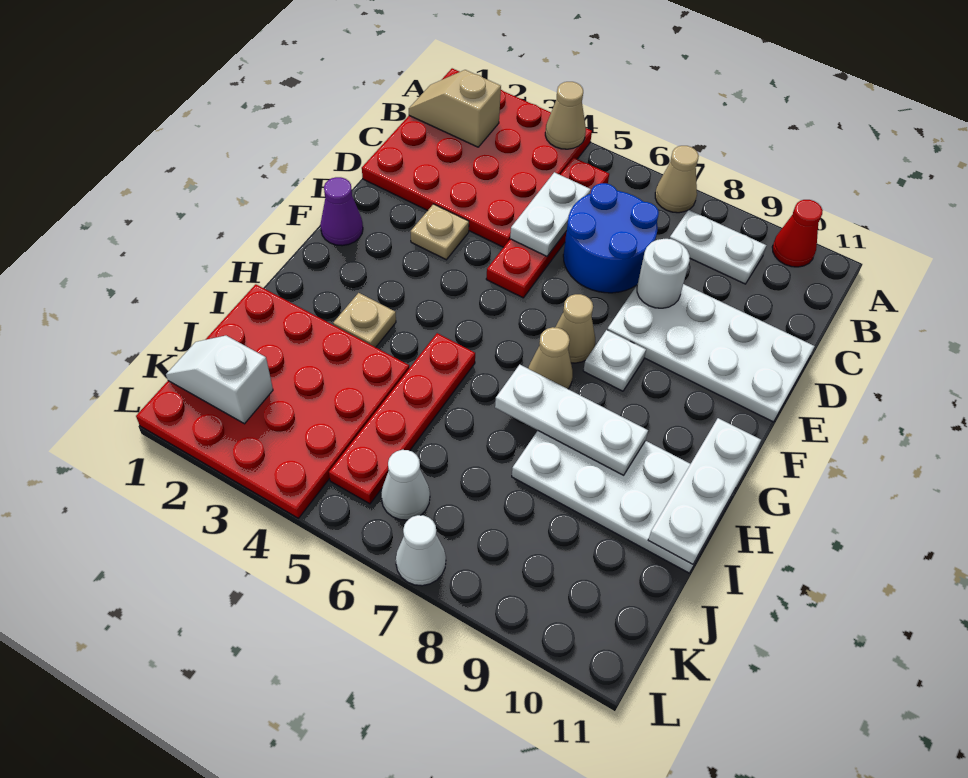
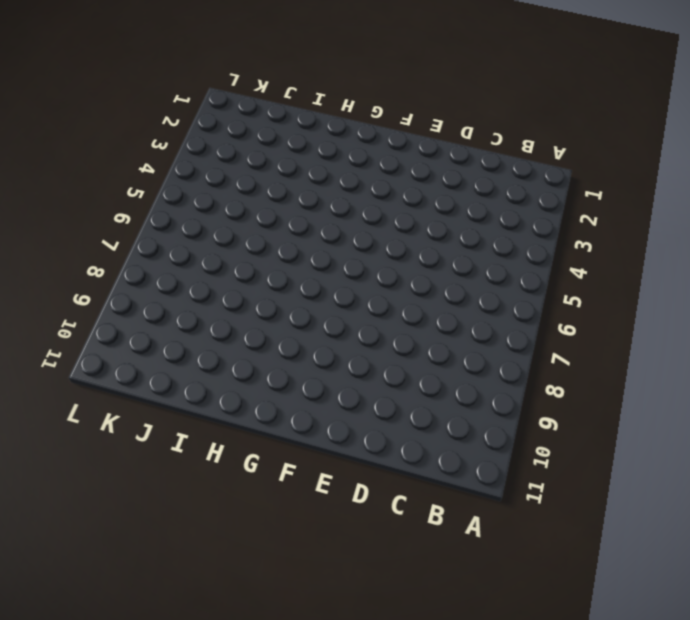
none -> red plate A1:D4 level 1
none -> tan cone A7 level 1
none -> red cone A10 level 1

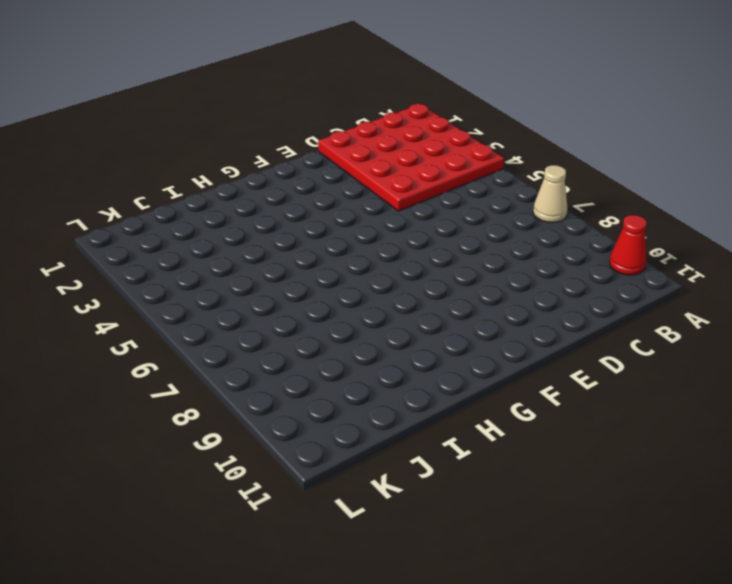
none -> red plate B5:E5 level 1
none -> white plate B8:B9 level 1
none -> blue round brick C6:D7 level 1

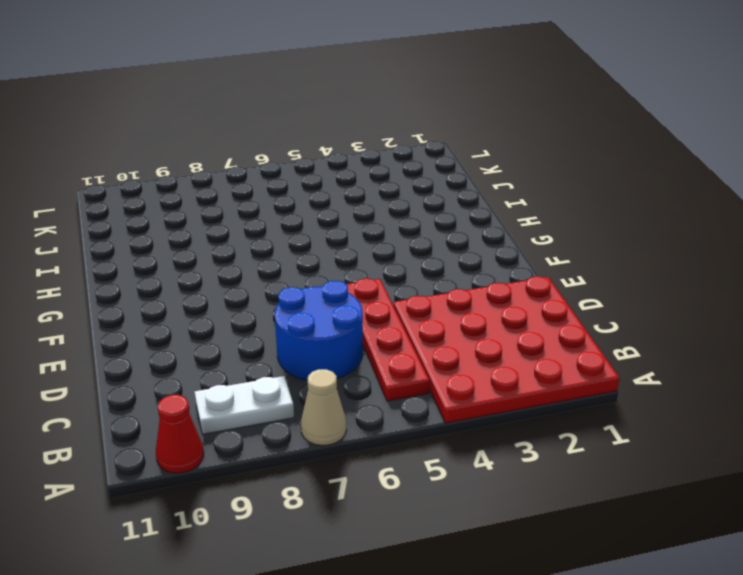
none -> white plate D8:E11 level 1
none -> tan plate E3 level 1
none -> purple cone F1 level 1

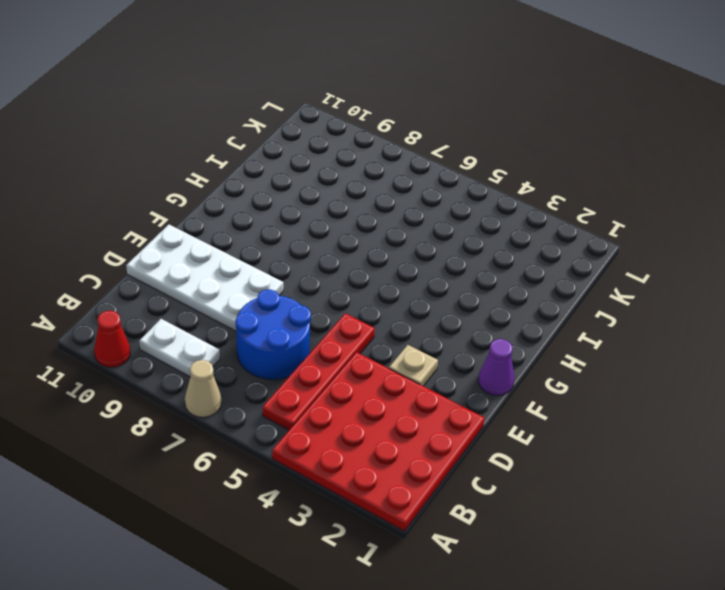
none -> tan cone F7 level 1
none -> white plate F8 level 1
none -> tan cone G7 level 1

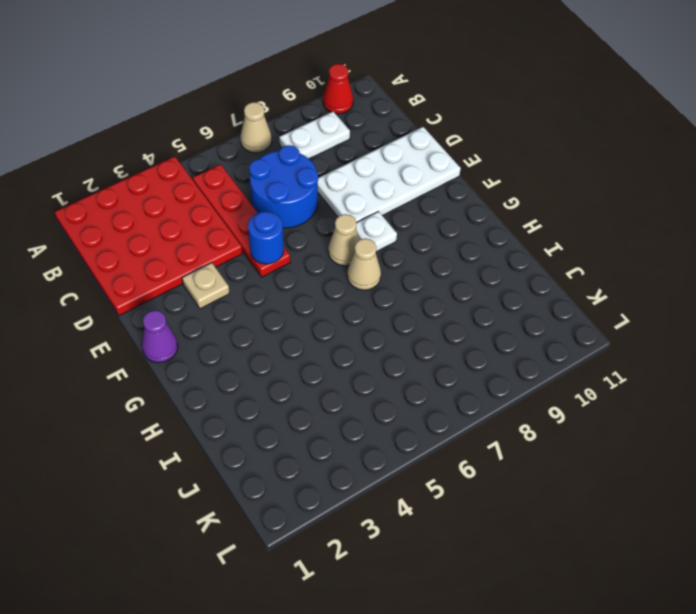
blue round brick E5 level 2 -> none
none -> tan plate H3 level 1
none -> red plate H5:K5 level 1
none -> white plate H8:I11 level 1

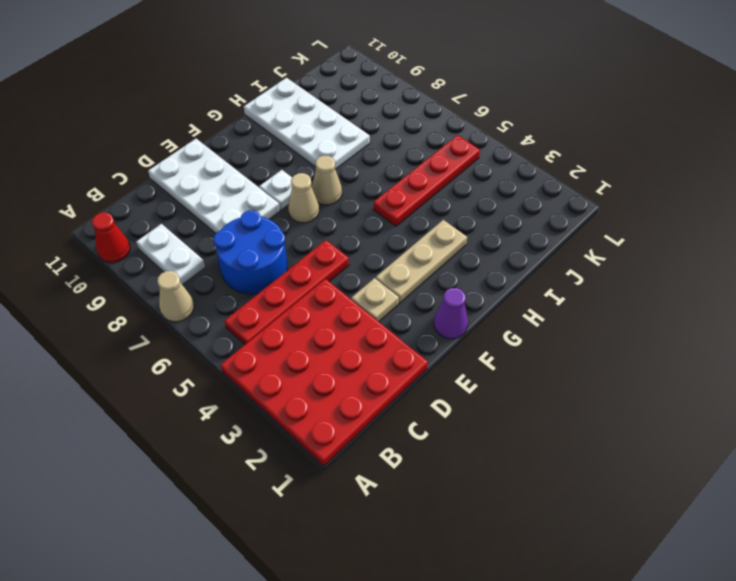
tan plate F3:H3 level 1 -> tan plate H3 level 1
none -> red plate I1:L4 level 1
none -> white cone K6 level 1
none -> white cone L7 level 1

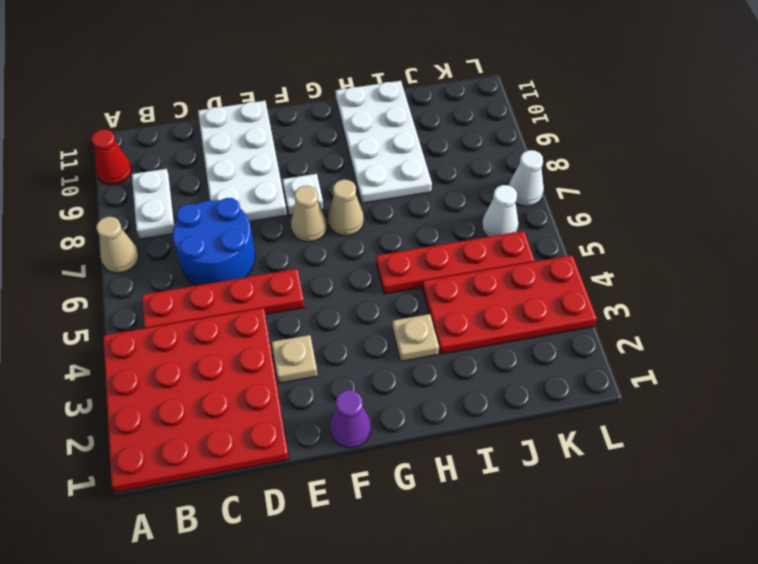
red plate I3:L4 level 1 -> red plate I1:L4 level 1
none -> tan cone A4 level 2
none -> tan slope B1:B2 level 2 top 2
none -> white plate C5:D5 level 2

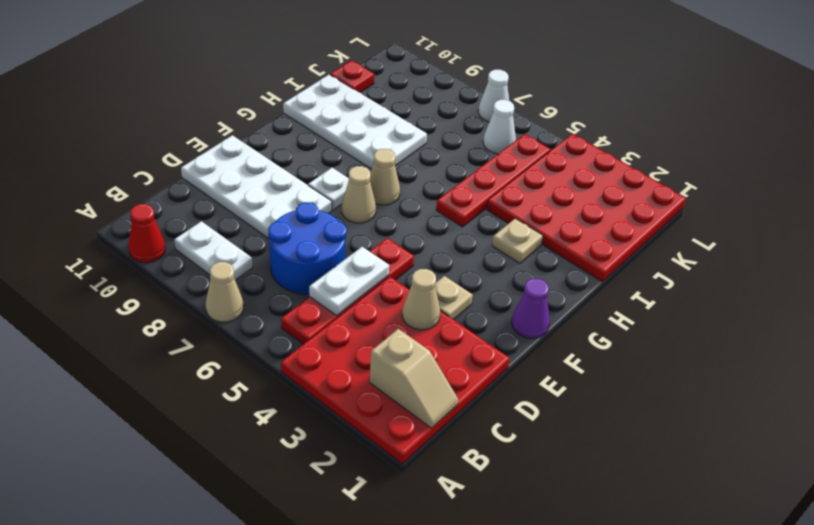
tan cone D3 level 2 -> tan cone A4 level 2
red plate J11 level 1 -> none
none -> white round brick D8 level 2
none -> white plate G11:I11 level 2
none -> white plate H7:H9 level 2

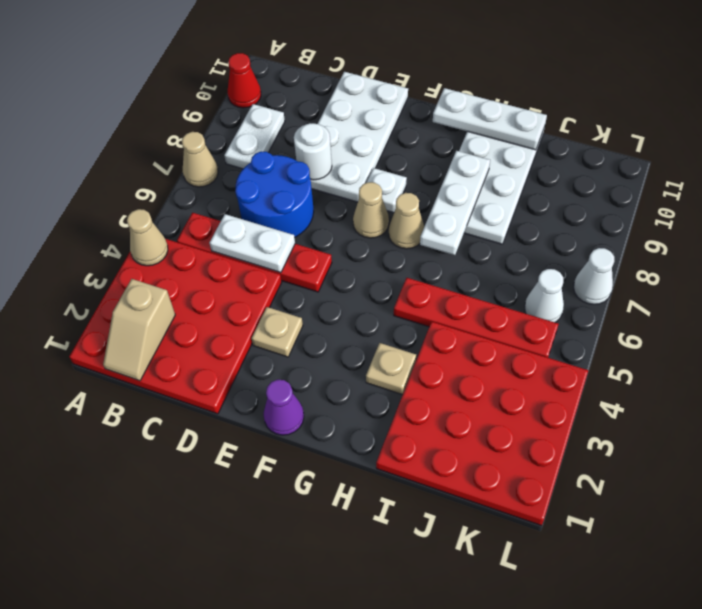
none -> white slope K1:K2 level 2 top 2

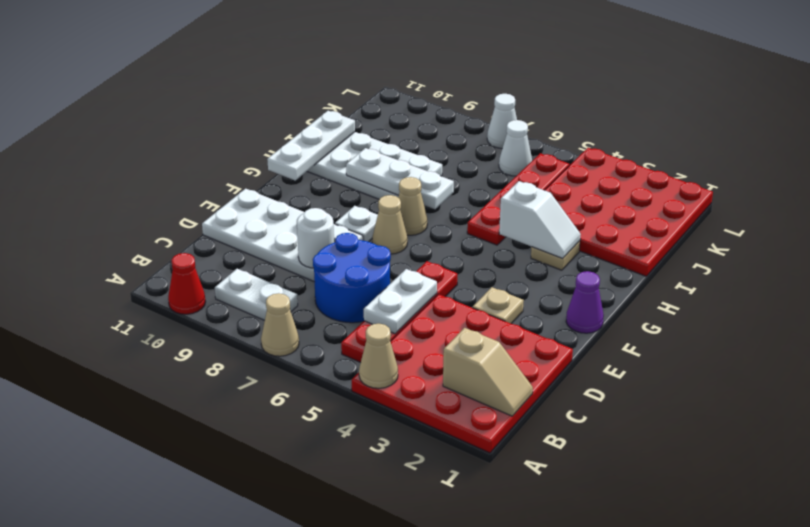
white slope H3:H4 level 2 top 4 -> white slope K1:K2 level 2 top 2

